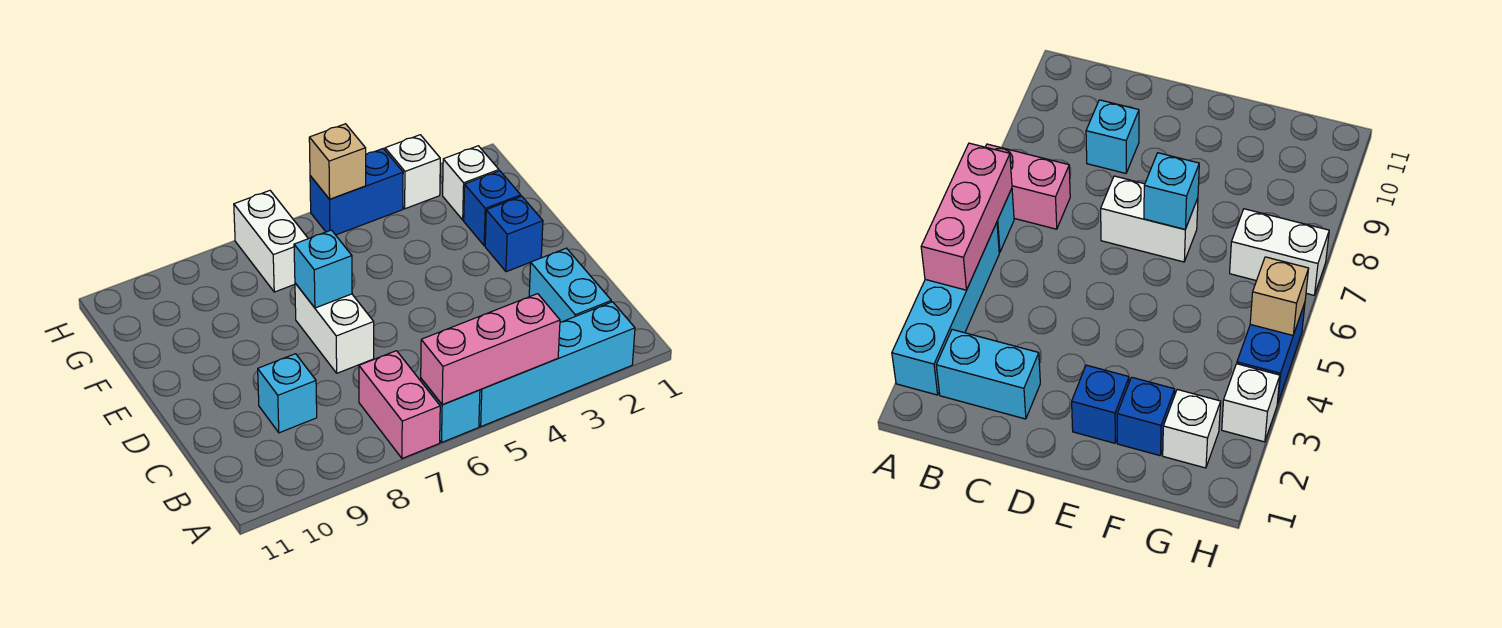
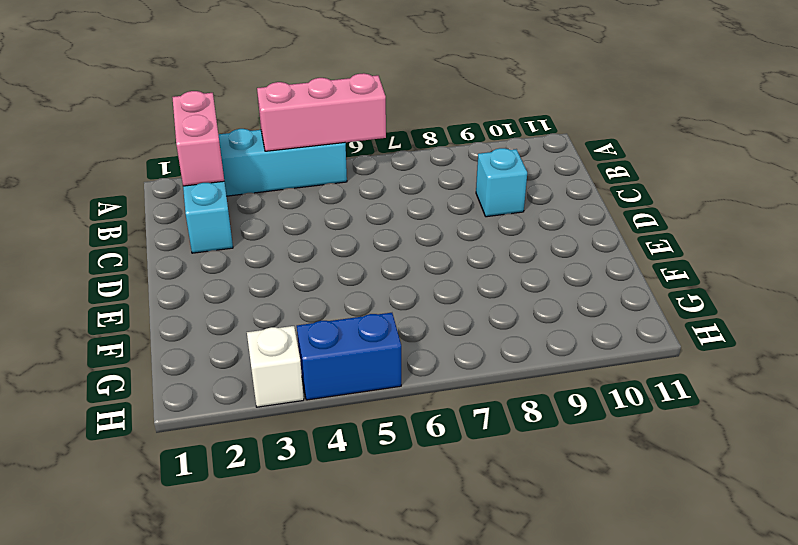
pink brick A2:B2 level 2 -> pink brick A7:B7 level 1
none -> cyan brick A6 level 1
none -> white brick D7:E7 level 1
none -> blue brick E2 level 1

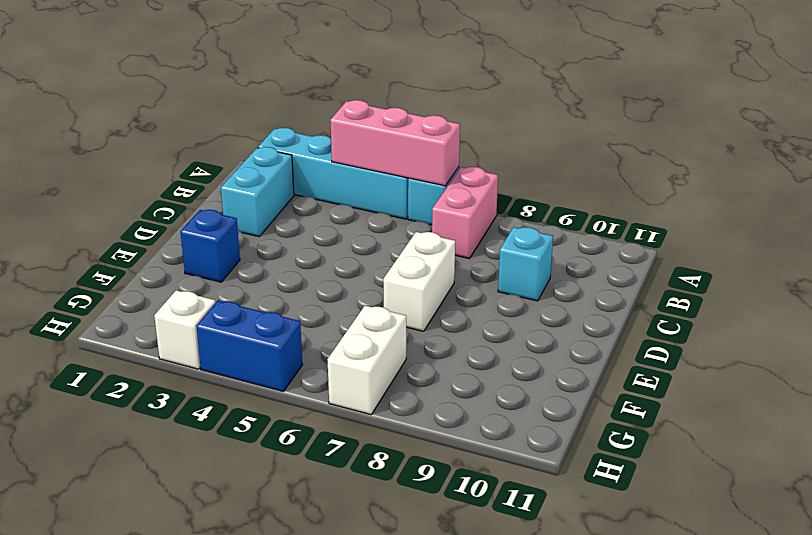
none -> blue brick F2 level 1
none -> white brick G2 level 1
none -> cyan brick E7 level 2

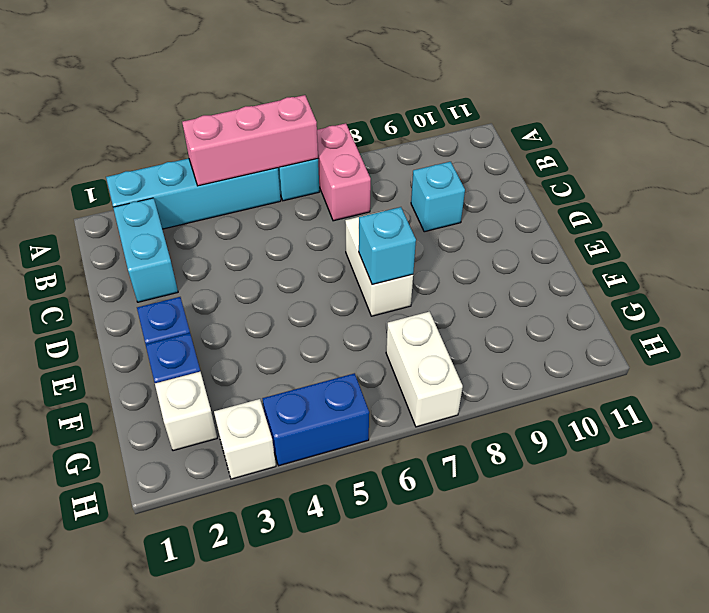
none -> tan brick H5 level 2

